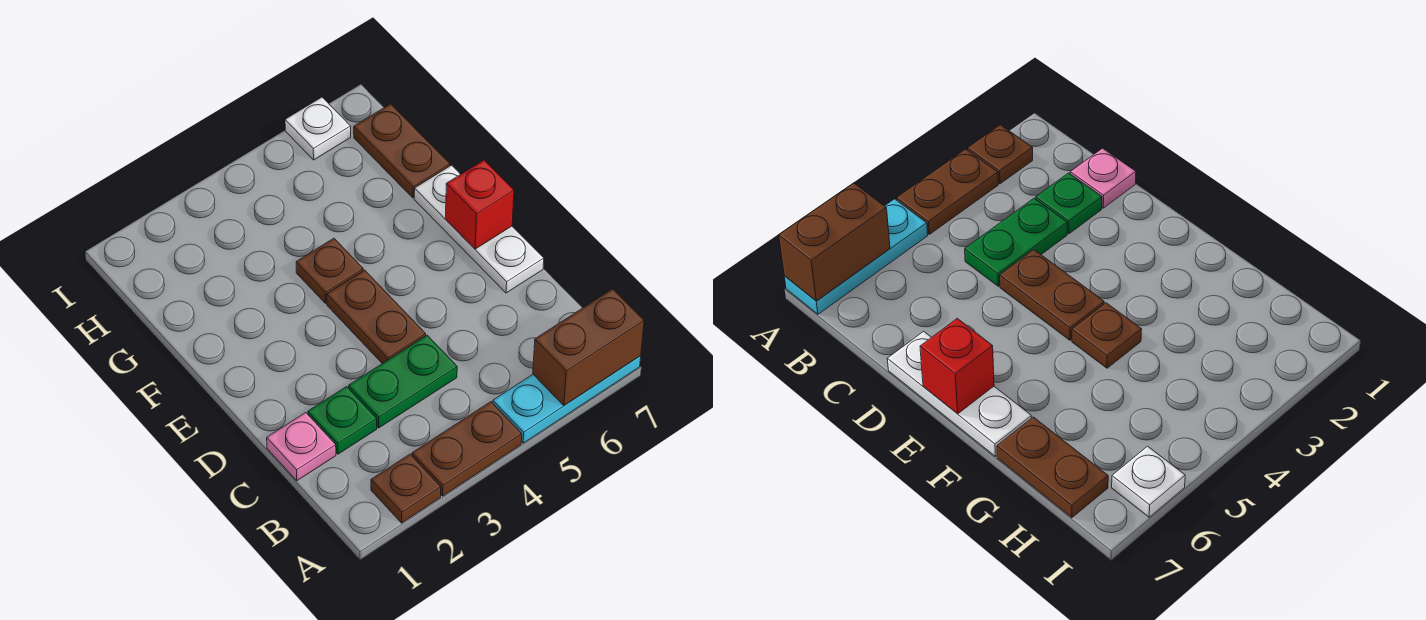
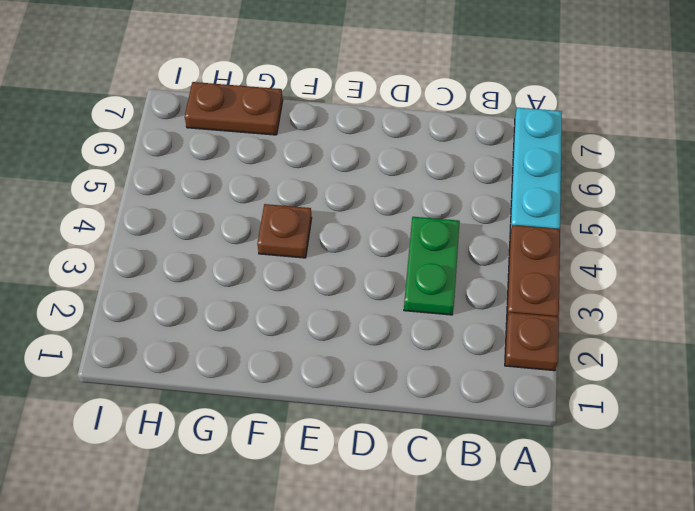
none -> pink plate C1 level 1
none -> green plate C2 level 1
none -> brown plate D4:E4 level 1

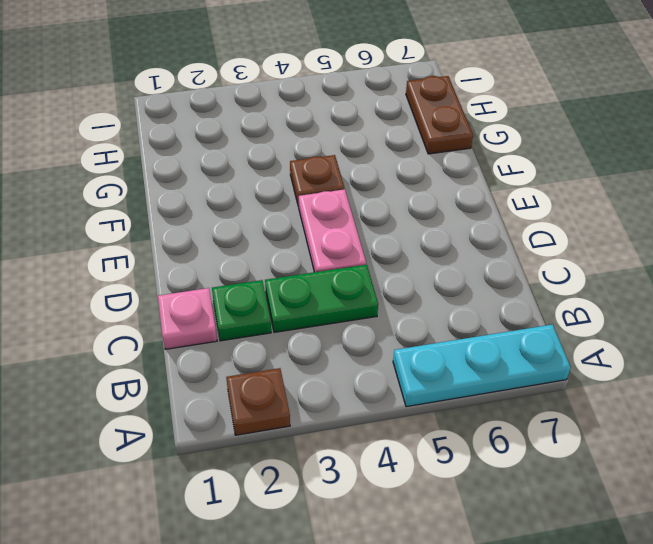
pink plate D4:E4 level 1 -> brown plate D4:E4 level 1
none -> brown plate A3:A4 level 1
none -> white plate D7:F7 level 1
none -> white plate I6 level 1

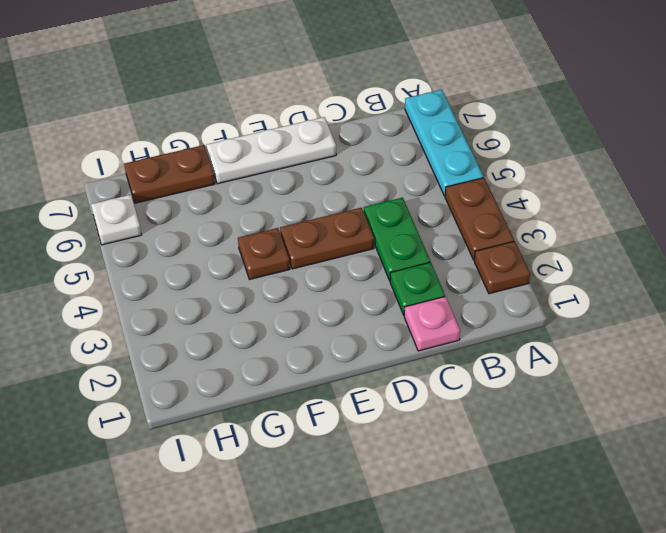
none -> brown brick A6:A7 level 2
none -> red brick E7 level 2

